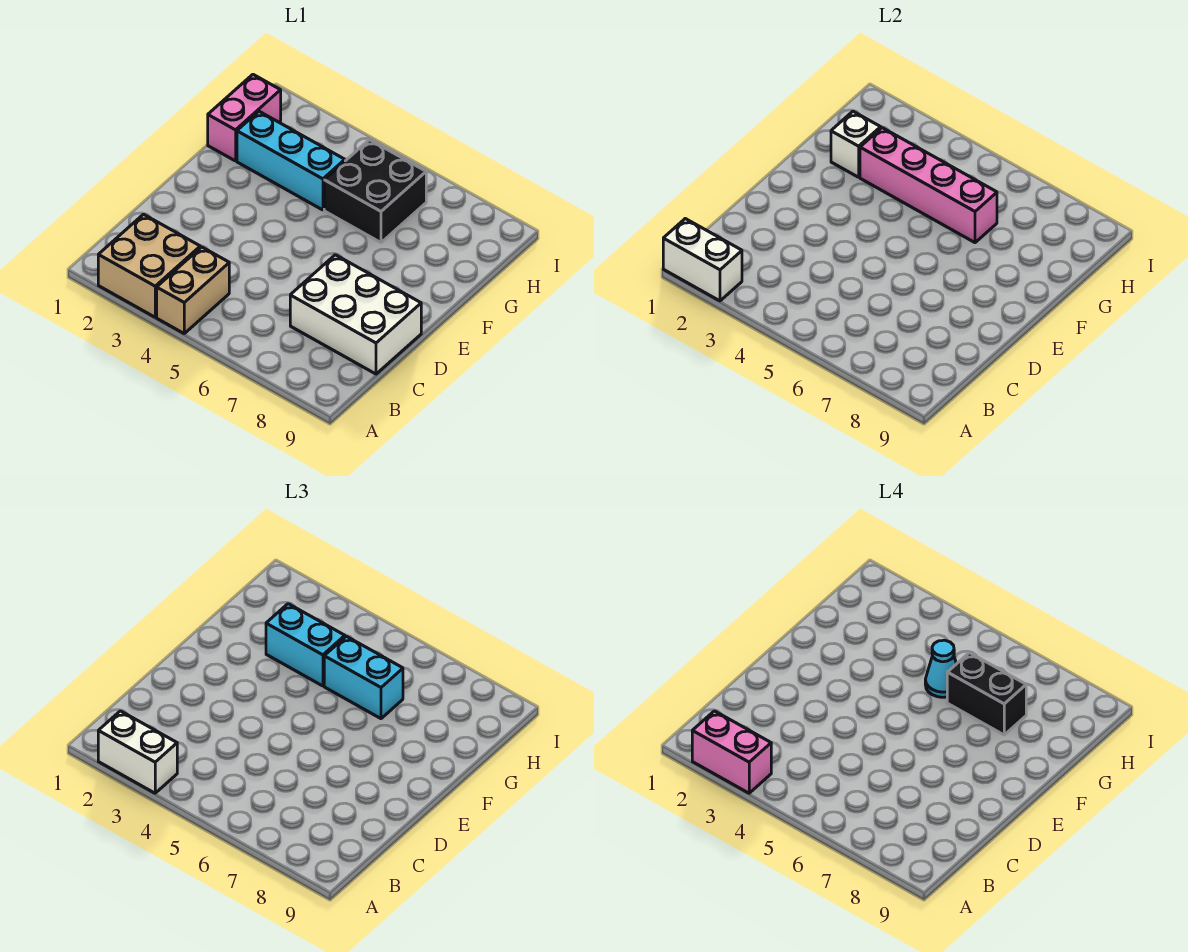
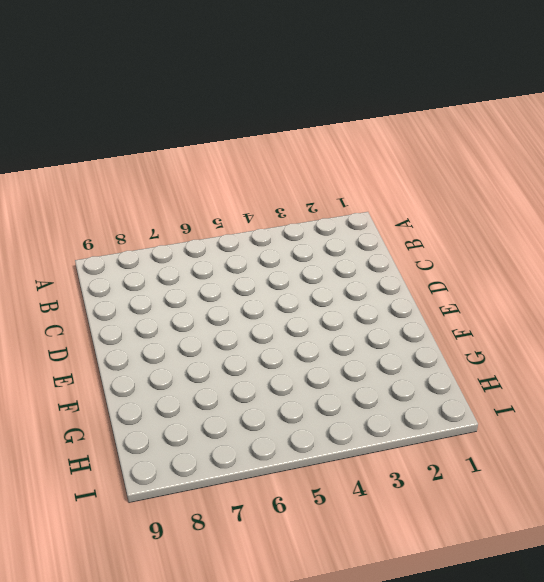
none -> tan brick A2:B3 level 1
none -> tan brick A4:B4 level 1
none -> white brick C7:D9 level 1

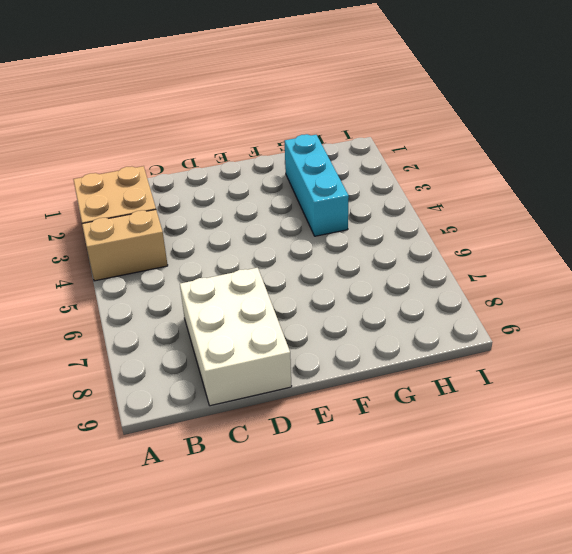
none -> pink brick G1:H1 level 1
none -> black brick G5:H6 level 1
none -> white brick A1:A2 level 2

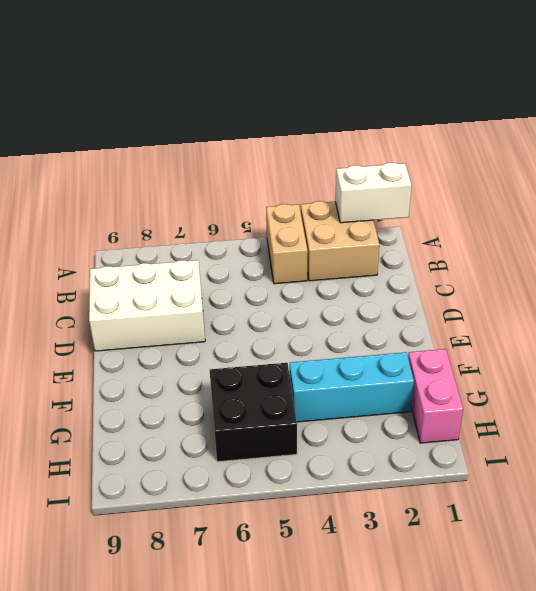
none -> white brick G2 level 2
none -> pink brick G3:G6 level 2
none -> white brick A2:A3 level 3

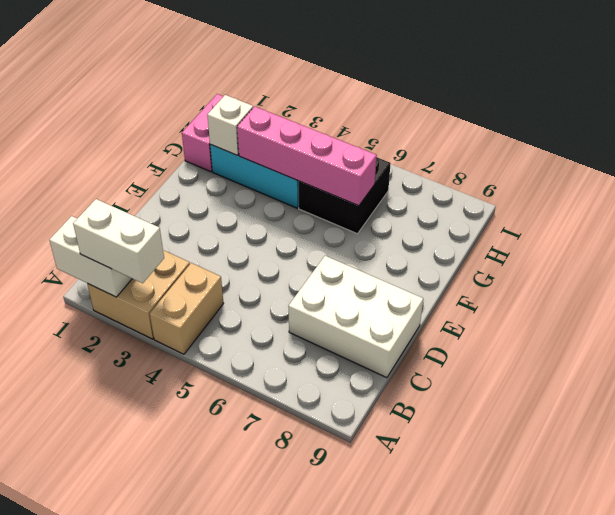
none -> cyan brick G3:G4 level 3
none -> cyan brick G5:G6 level 3
none -> pink brick A2:A3 level 4

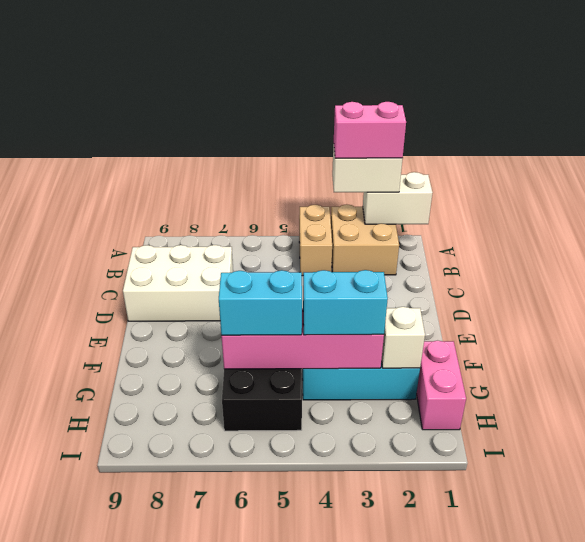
none -> cyan cone G5 level 4
none -> black brick G6:G7 level 4

